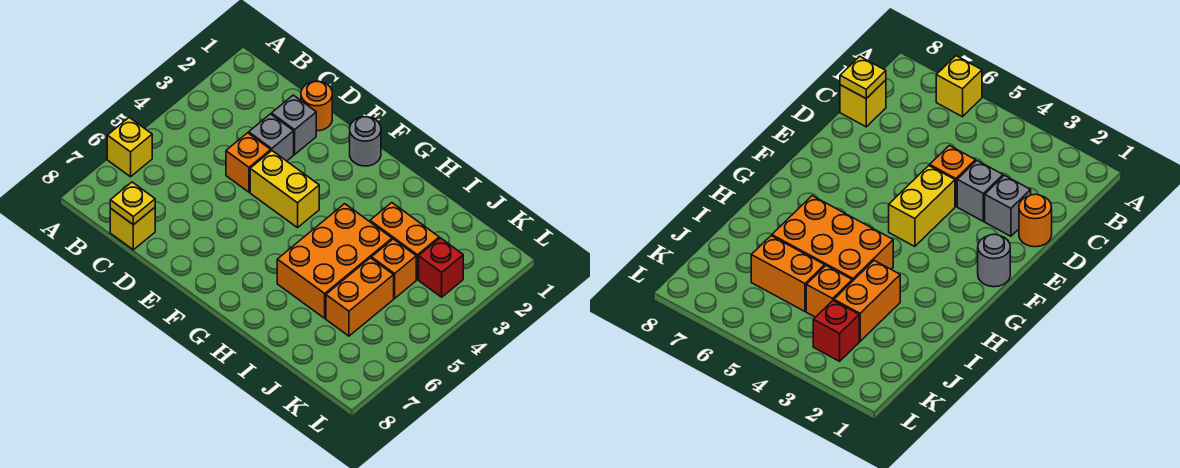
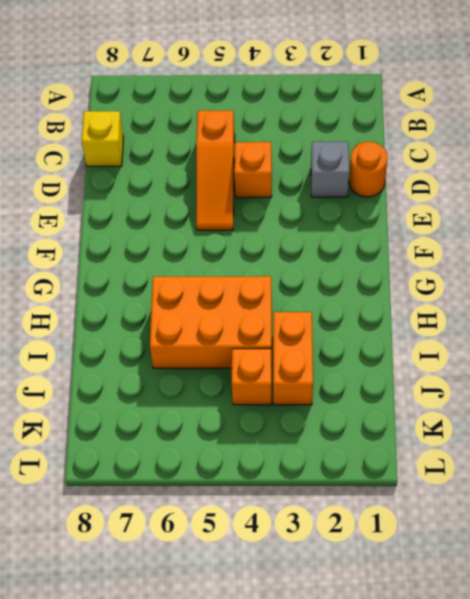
orange slope C5:E5 level 1 top C -> none
none -> yellow brick A6 level 1
none -> grey brick D3 level 1
none -> yellow brick E4:F4 level 1

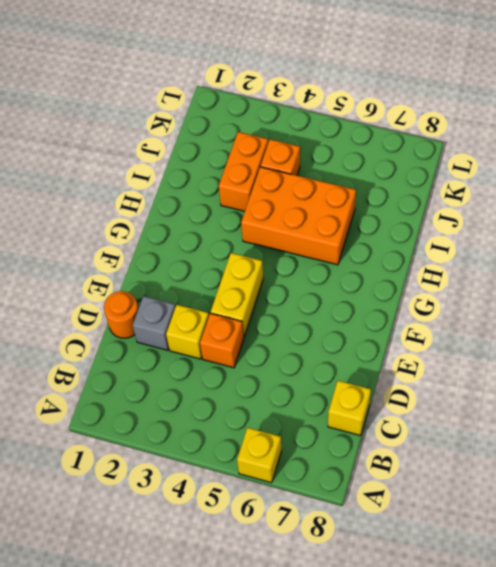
yellow brick D3 level 1 -> grey brick D3 level 1
none -> grey round brick F1 level 1
none -> orange brick J5:J6 level 1
none -> red brick K3 level 1

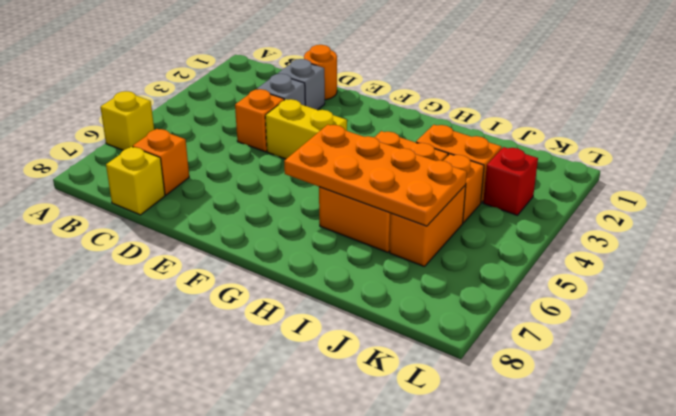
orange brick C7 level 1 -> none
orange plate G5:J6 level 2 -> none
none -> grey round brick F1 level 1
none -> yellow plate C8 level 2

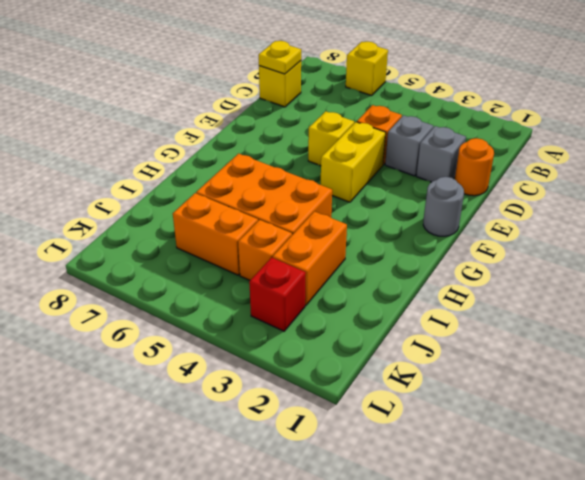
yellow brick E5 level 1 -> none

